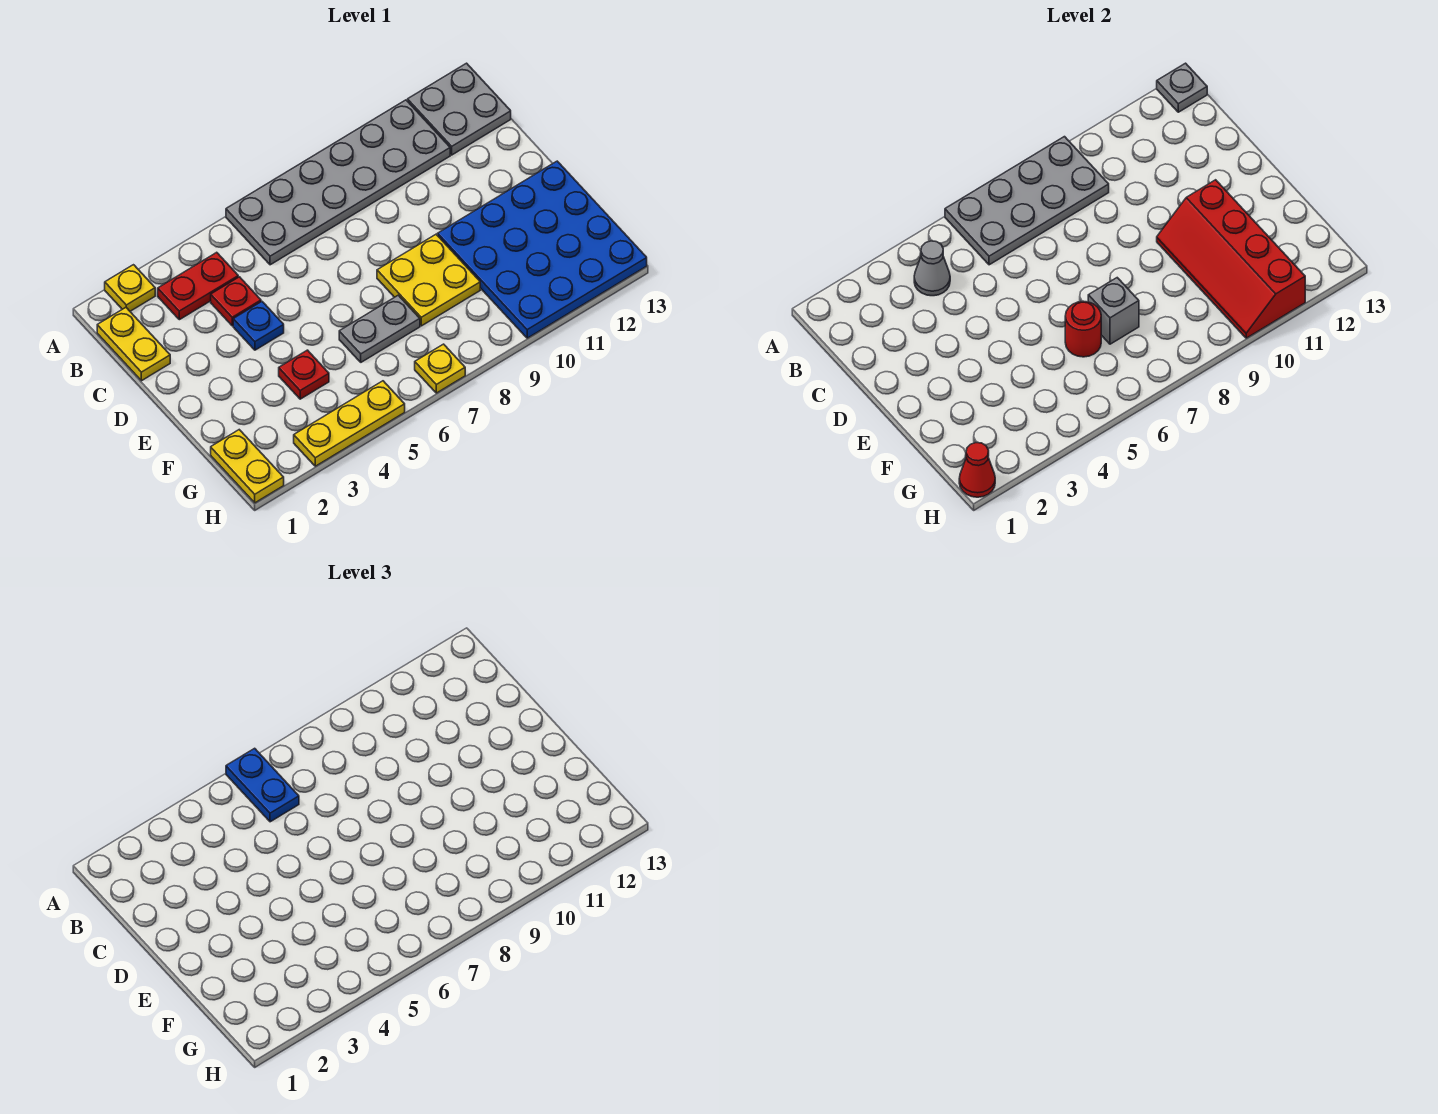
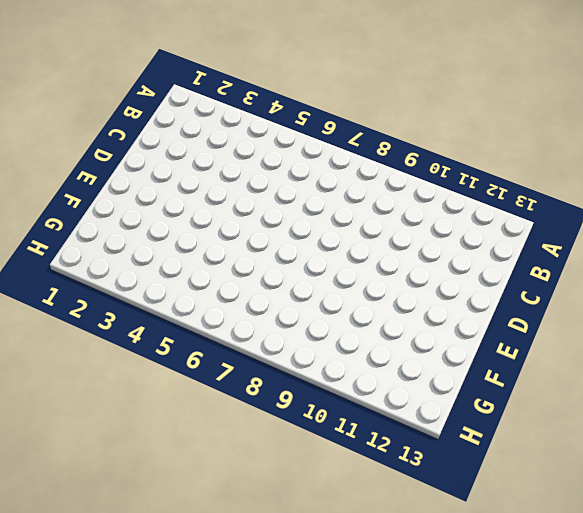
none -> yellow plate A2 level 1
none -> grey plate A6:B11 level 1
none -> grey plate A12:B13 level 1

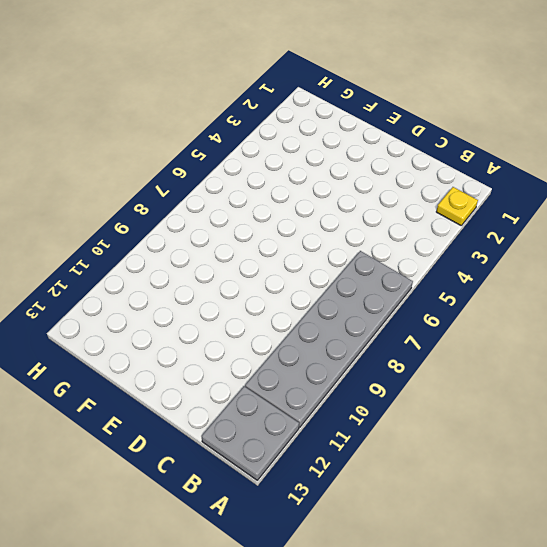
none -> yellow plate B1:C1 level 1
none -> red plate B3:B4 level 1
none -> red plate C4 level 1

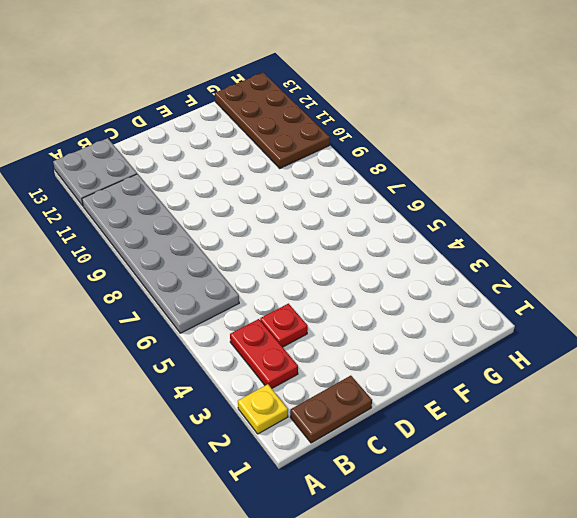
brown plate B1:C1 level 1 -> yellow plate B1:C1 level 1
brown plate G10:H13 level 1 -> blue plate E10:H13 level 1
none -> blue plate D4 level 1
none -> yellow plate E8:F9 level 1
none -> red plate F4 level 1

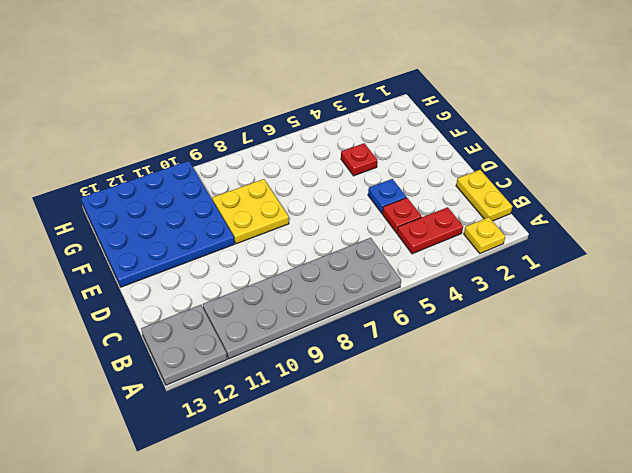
none -> grey plate F6:F7 level 1
none -> yellow plate G1:H1 level 1
none -> yellow plate H3:H5 level 1

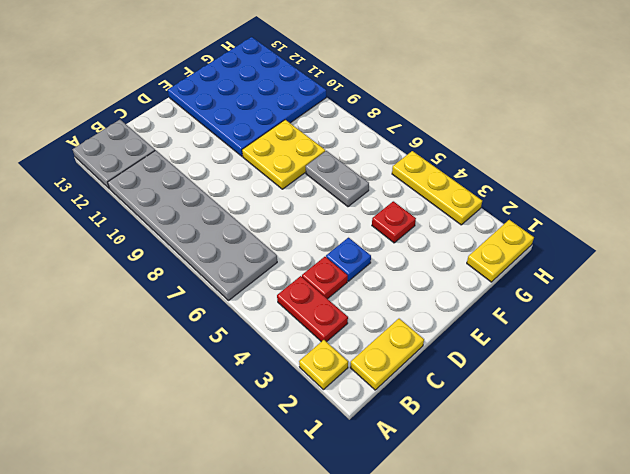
none -> yellow plate H7 level 1
none -> grey plate A6:B9 level 2
none -> grey plate A13 level 2

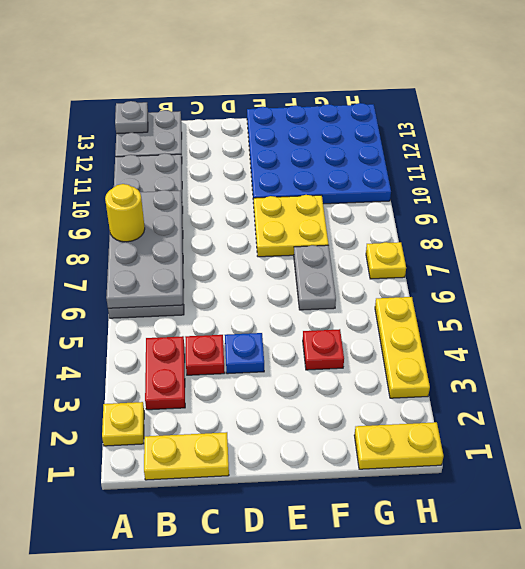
yellow round brick A8 level 3 -> none
none -> grey cone B4 level 2
none -> red slope E10:H11 level 2 top 11
none -> red round brick F6 level 2

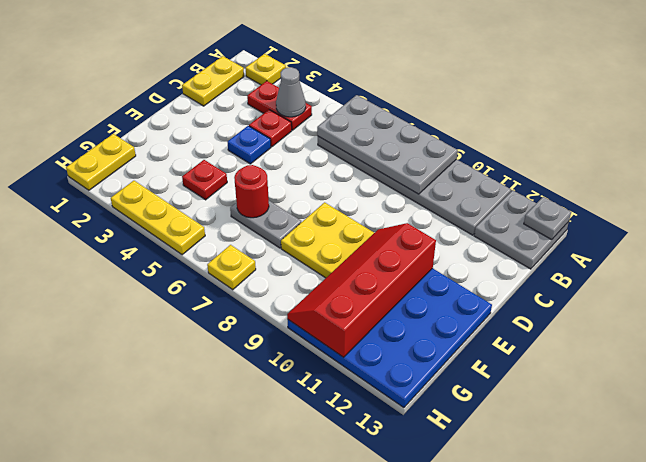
none -> grey brick F7 level 2
none -> red cone H1 level 2
none -> blue plate A6:B6 level 3

